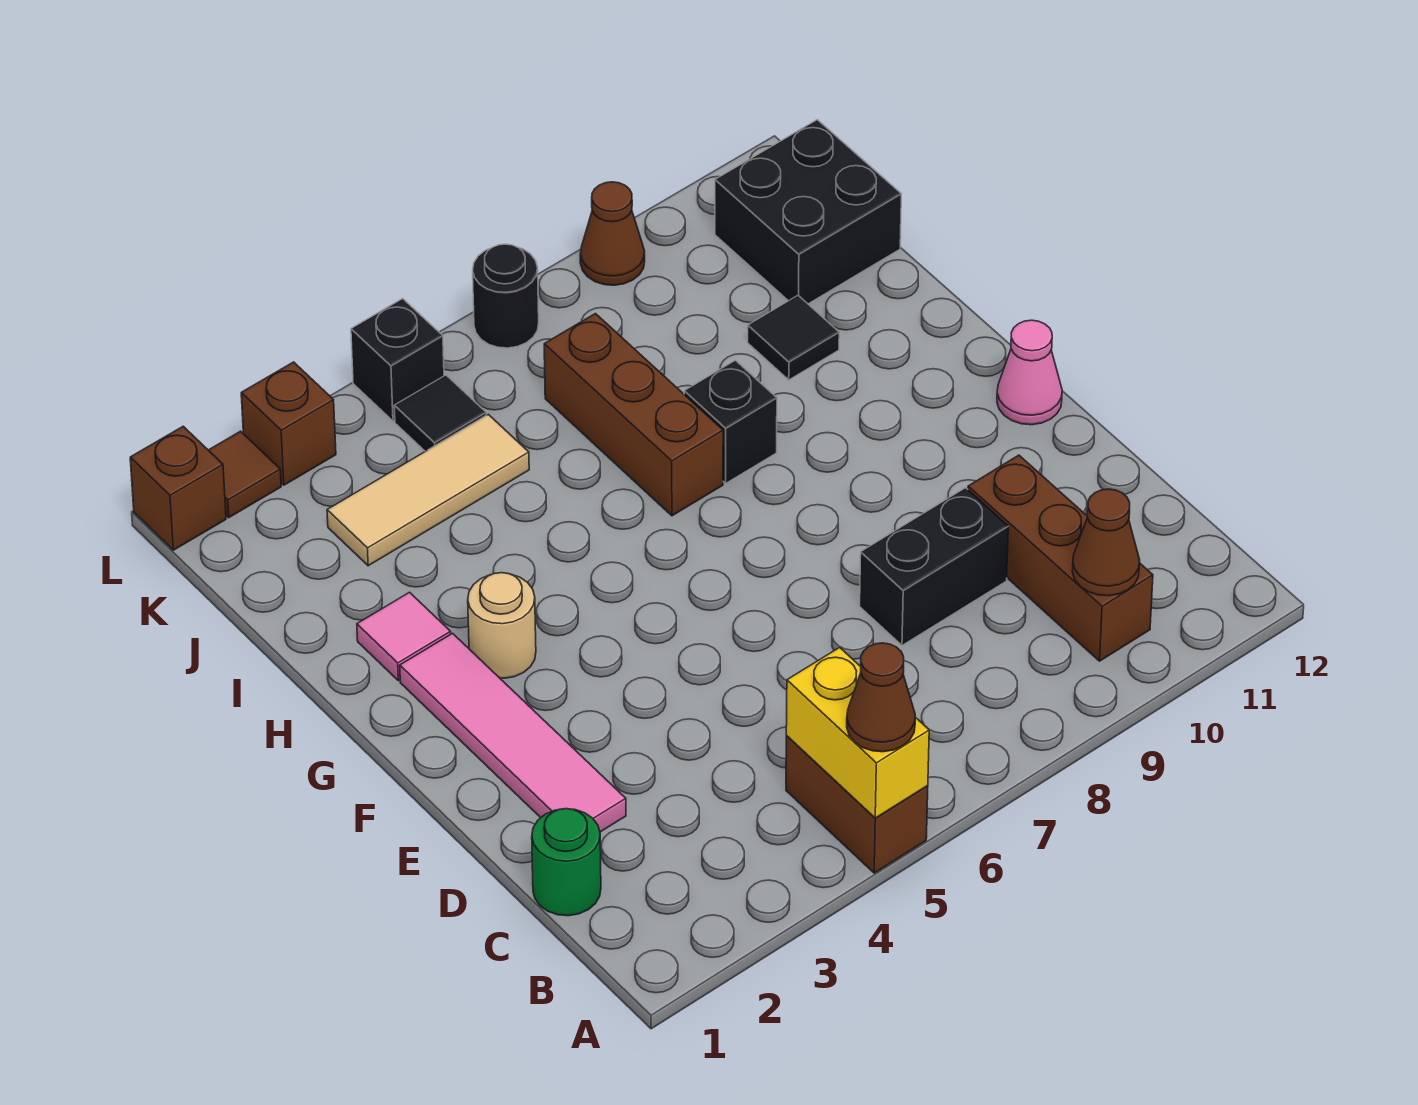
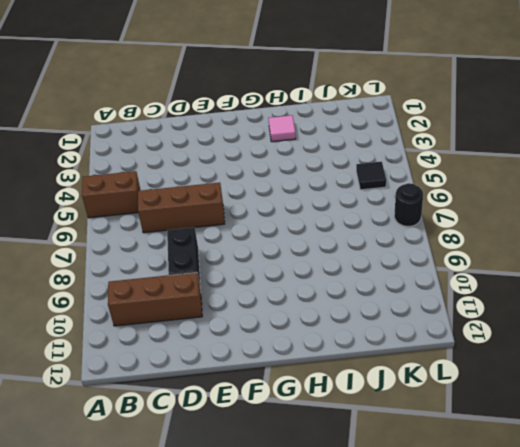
brown brick C6:E6 level 1 -> brown brick H7:J7 level 1
none -> green round brick C1 level 1
none -> pink tile D2:G2 level 1
none -> pink cone F12 level 1

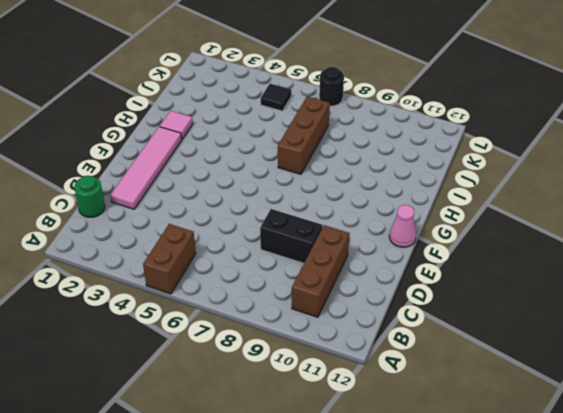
none -> tan round brick G3 level 1
none -> black brick H8 level 1
none -> black tile I10 level 1

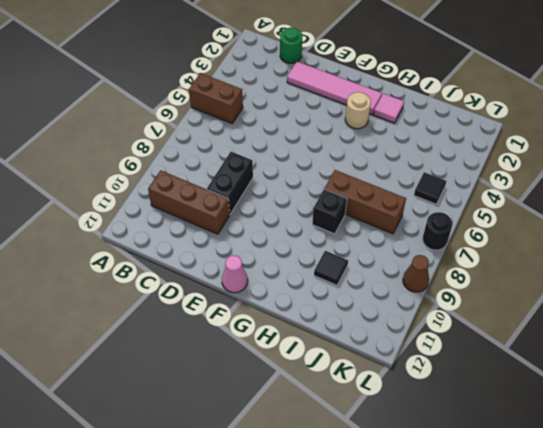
none -> tan tile J3:J5 level 1
none -> black brick J11:K12 level 1
none -> brown brick L1 level 1

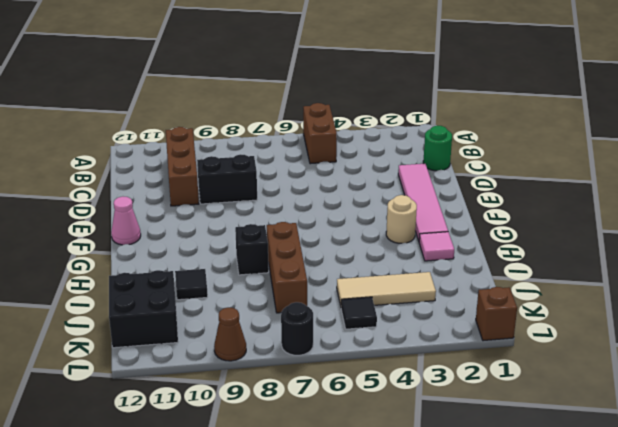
none -> brown tile L2 level 1
none -> brown brick L3 level 1
none -> black brick L5 level 1

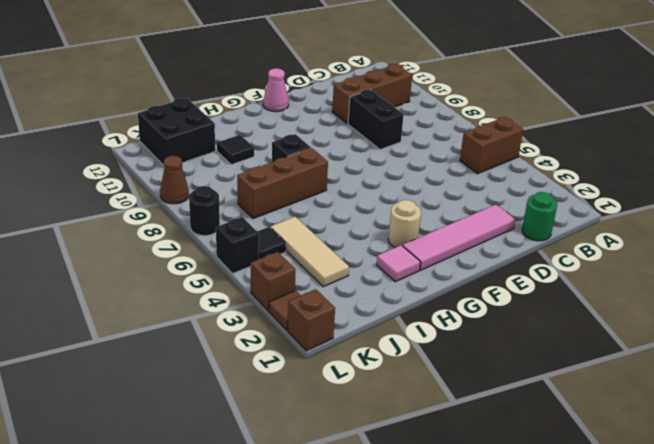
none -> yellow brick A5:B5 level 2
none -> brown cone B10 level 2
none -> brown cone A5 level 3

